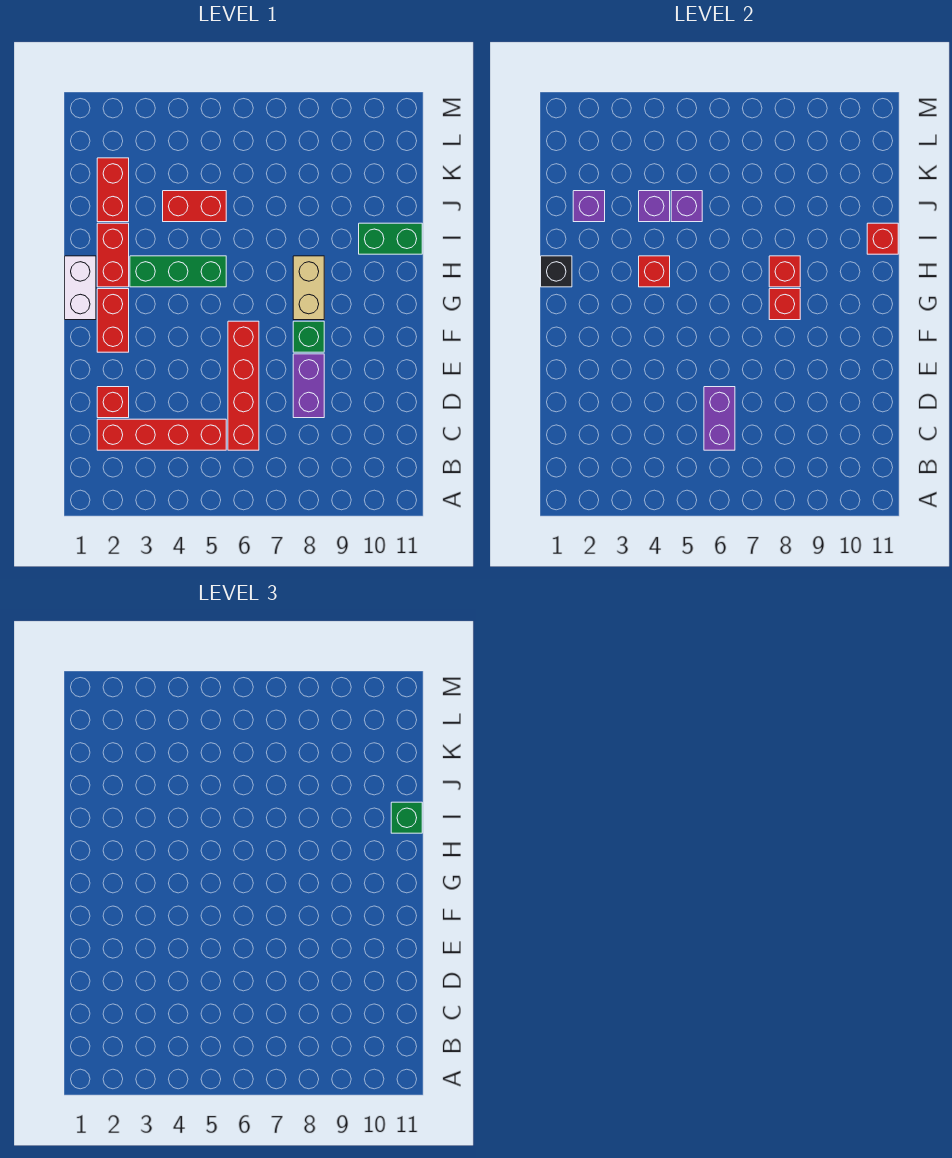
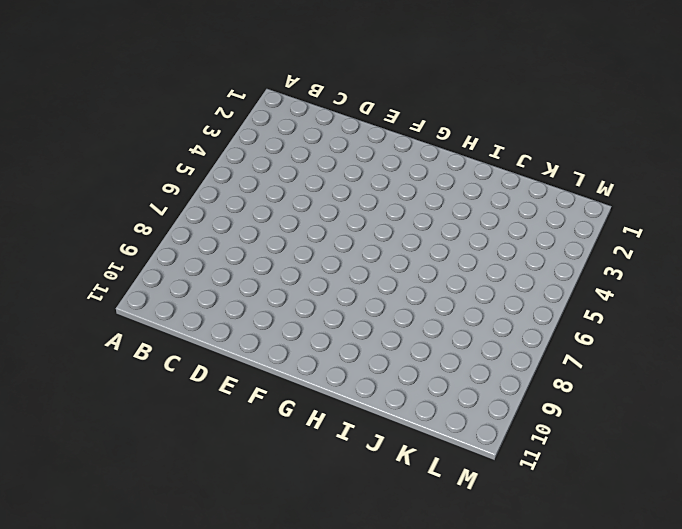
none -> red brick C2:C5 level 1
none -> red brick C6:F6 level 1
none -> red brick D2 level 1

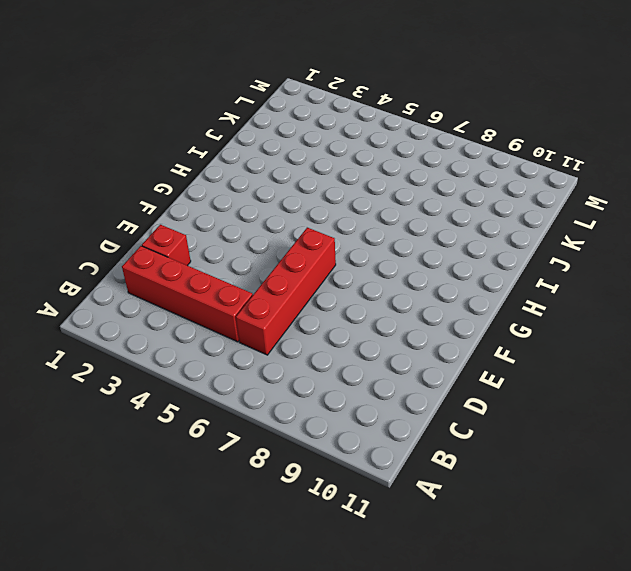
none -> purple brick D8:E8 level 1
none -> red brick F2:G2 level 1
none -> green brick F8 level 1

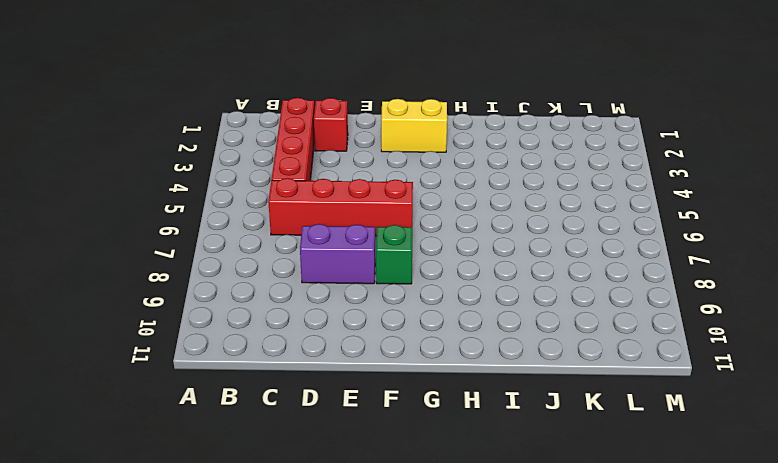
yellow brick F2:G2 level 1 -> red brick F2:G2 level 1
none -> white brick G1:H1 level 1
none -> tan brick G8:H8 level 1
none -> red brick H2:I2 level 1

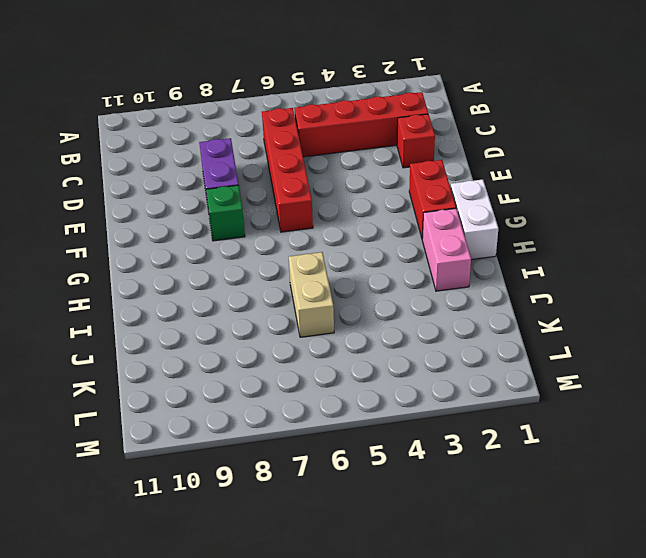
pink brick H2:I2 level 1 -> red brick H2:I2 level 1
tan brick I6:J6 level 1 -> tan brick G8:H8 level 1
none -> green brick H3:H5 level 1
none -> green brick I10:I11 level 1
none -> red brick J2:K2 level 1

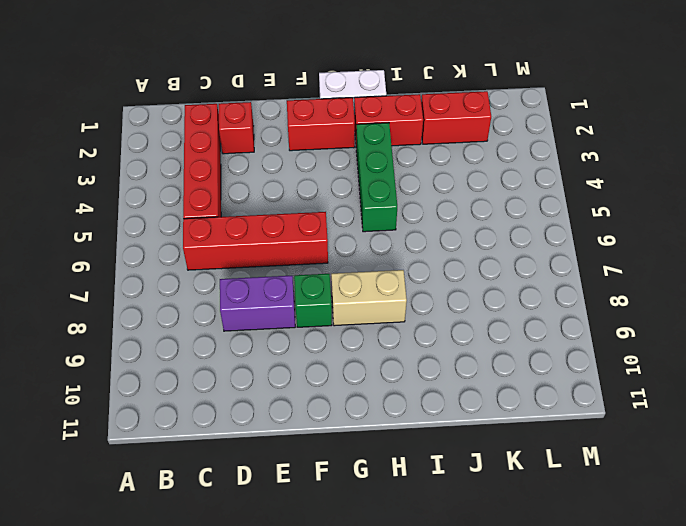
none -> green brick I10:I11 level 1
none -> red brick J4:J5 level 1
none -> purple brick C6:D6 level 2

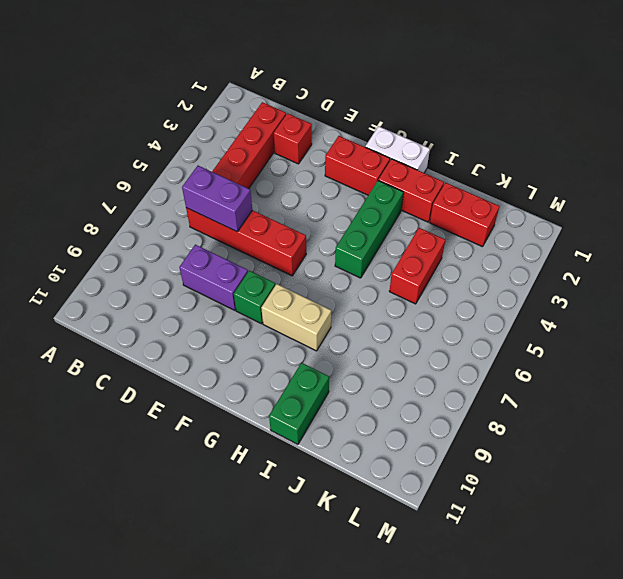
none -> red brick G8 level 2
none -> black brick H1 level 2
none -> red brick H4 level 2

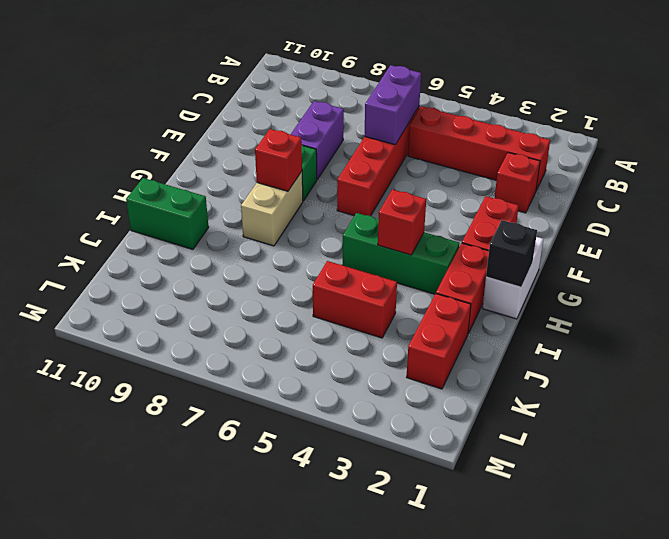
none -> red brick H8 level 2
none -> red brick I11 level 2
none -> purple brick J2 level 2

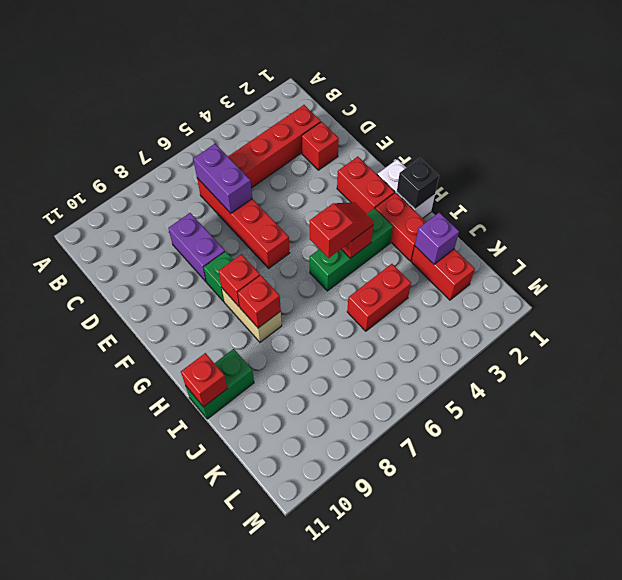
red slope H4:H5 level 3 top 5 -> none
none -> purple brick J4 level 2
none -> purple brick J5 level 2
none -> green brick I11 level 3

